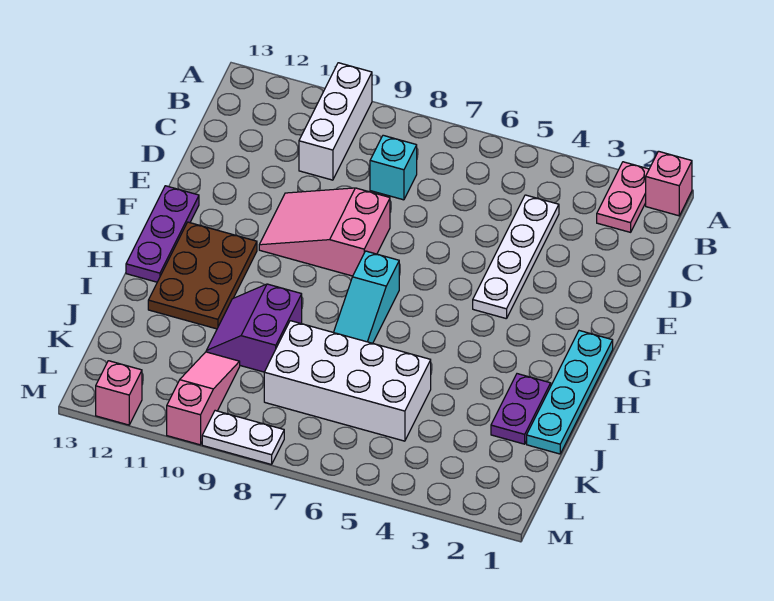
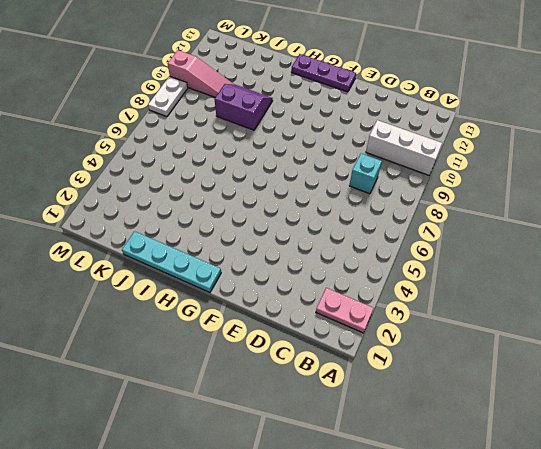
none -> pink brick A1 level 1
none -> white plate C4:F4 level 1
none -> pink slope E8:F10 level 1 top 8

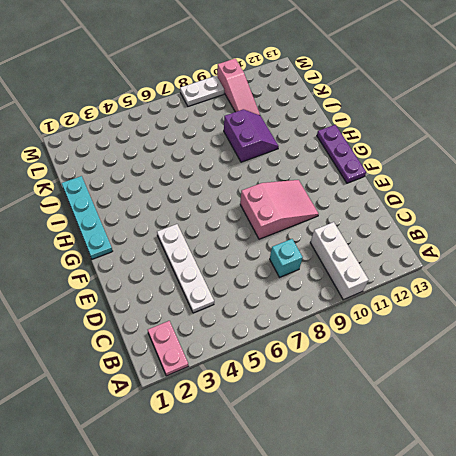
none -> pink brick A1 level 1
none -> cyan slope G7:I7 level 1 top G
none -> brown plate G11:I12 level 1

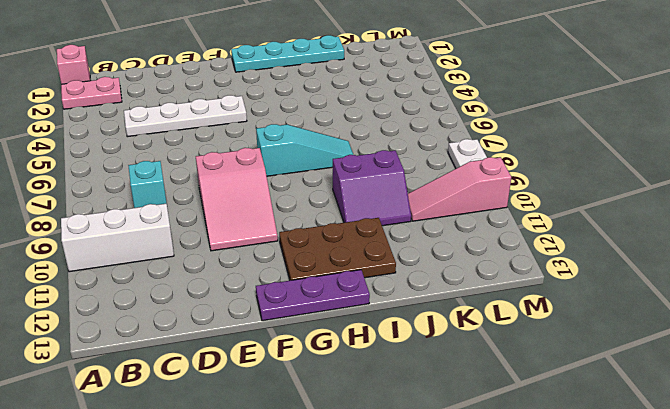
none -> purple plate I2:J2 level 1
none -> white brick J5:K8 level 1
none -> pink brick M12 level 1

